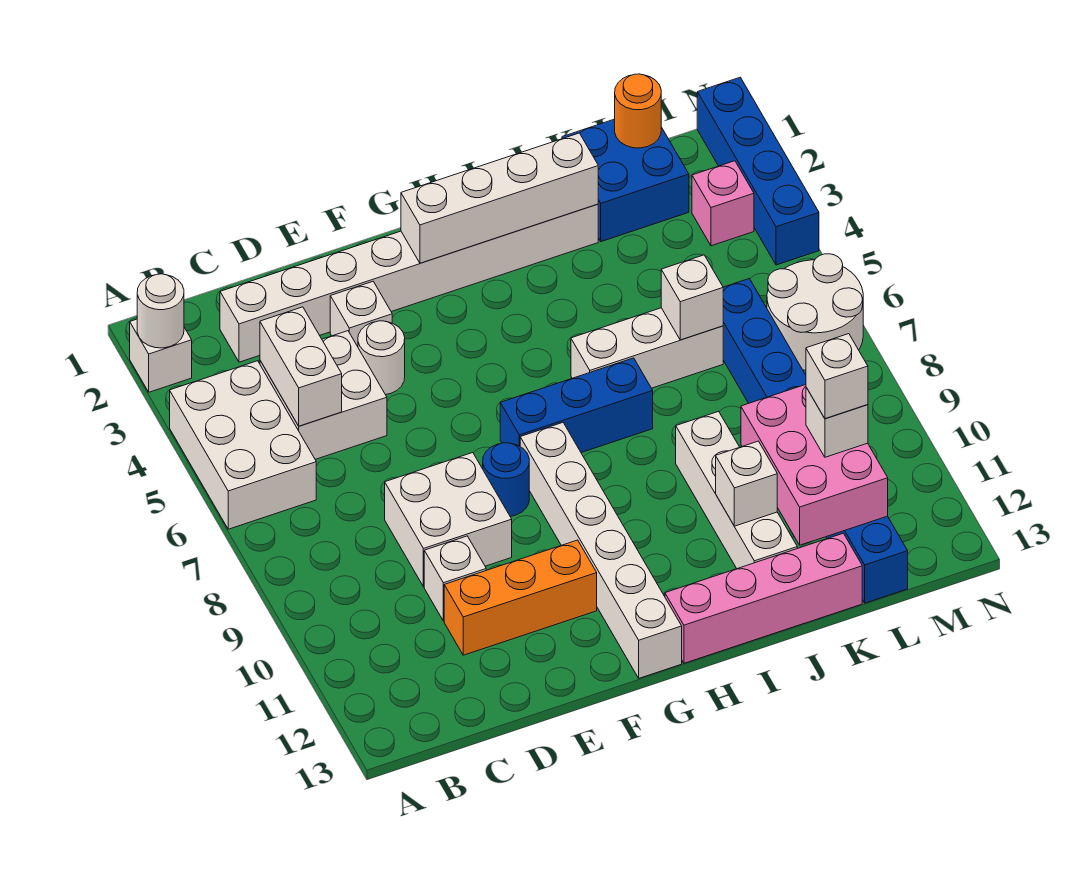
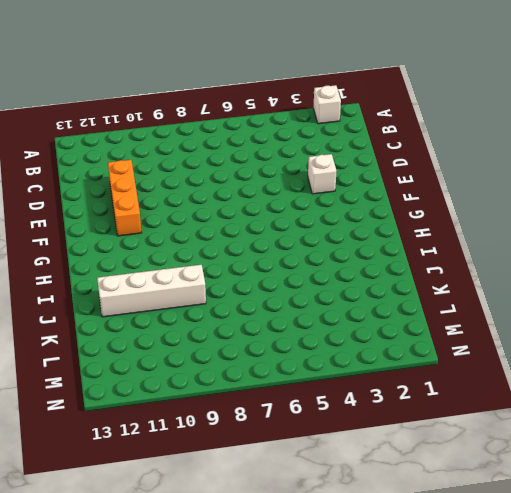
none -> white brick A4:B6 level 1
none -> white brick C2:J2 level 1
none -> white brick C4:D5 level 1

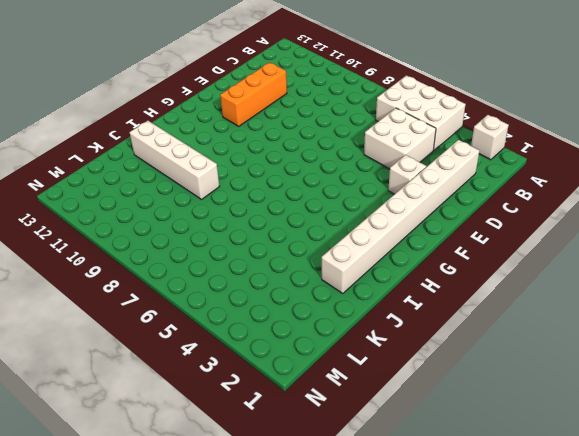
none -> white brick D8:E9 level 1
none -> white brick D10 level 1
none -> white round brick E4 level 1

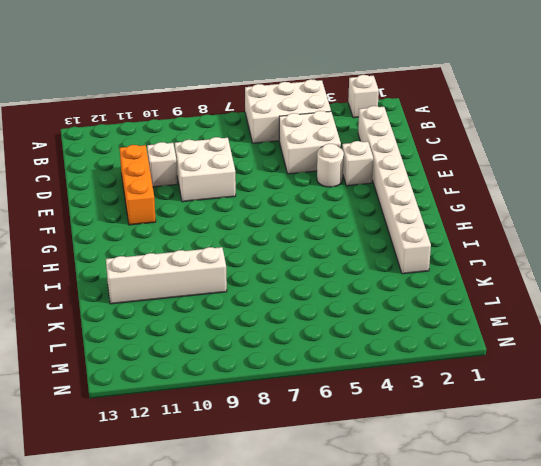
none -> blue round brick F8 level 1
none -> blue brick G7:I7 level 1
none -> white brick G8:G13 level 1

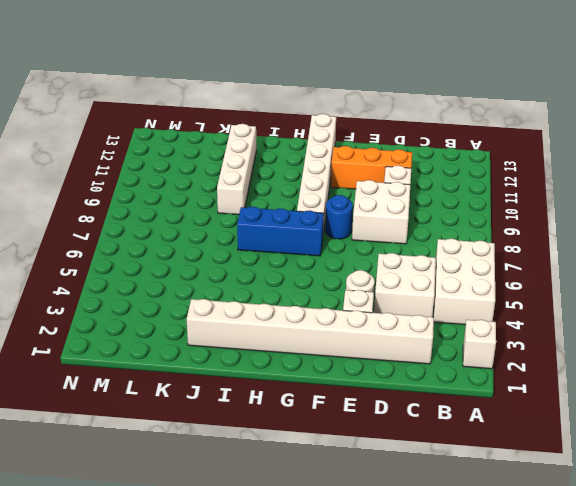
none -> pink brick H13:K13 level 1
none -> white brick I6:K6 level 1
none -> blue brick K1:L2 level 1

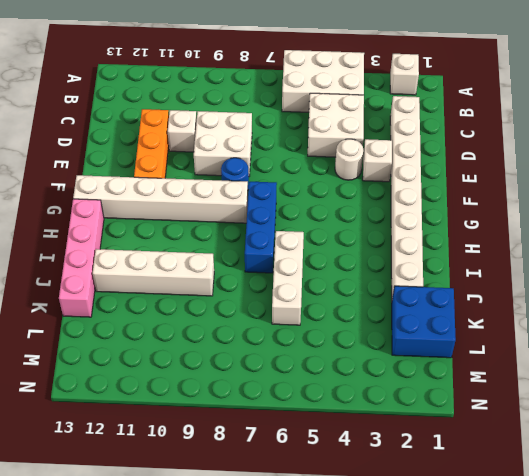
none -> blue brick L6:L13 level 1
none -> pink brick M3 level 1
none -> white round brick M6:N7 level 1

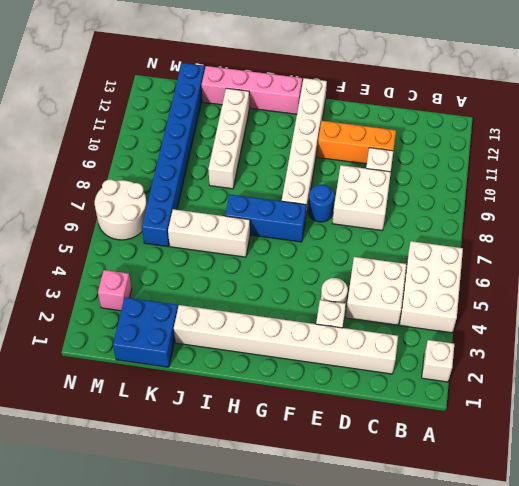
none -> blue brick N1:N4 level 1
none -> white round brick A2 level 2
none -> white brick C4:C5 level 2

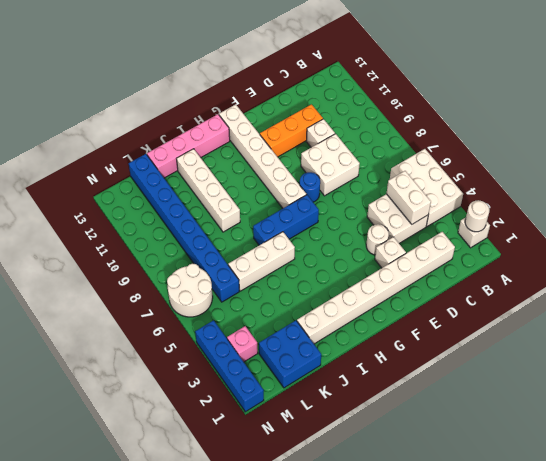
none -> white brick G2:J2 level 2
none -> white brick J11 level 2
none -> white brick K6 level 2

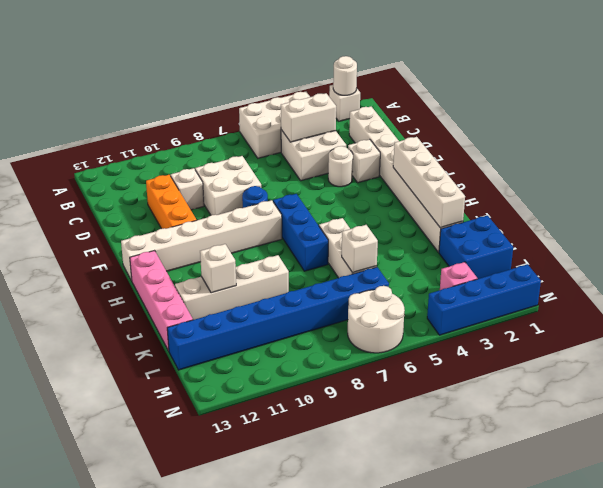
none -> pink brick K10:L12 level 2
none -> orange round brick L1 level 2
none -> white brick L11 level 3

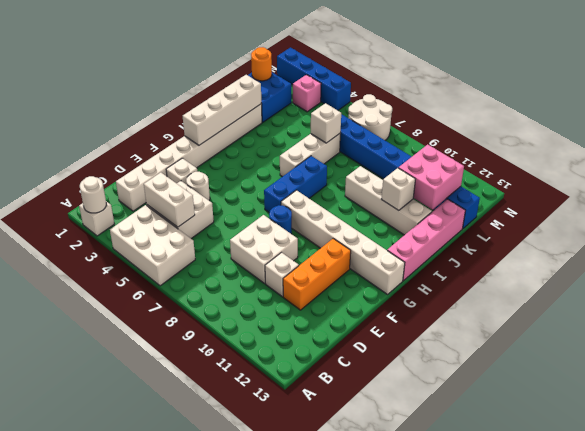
pink brick K11:L12 level 2 -> pink brick K10:L12 level 2
none -> white brick L11 level 3
none -> white brick L11 level 4

